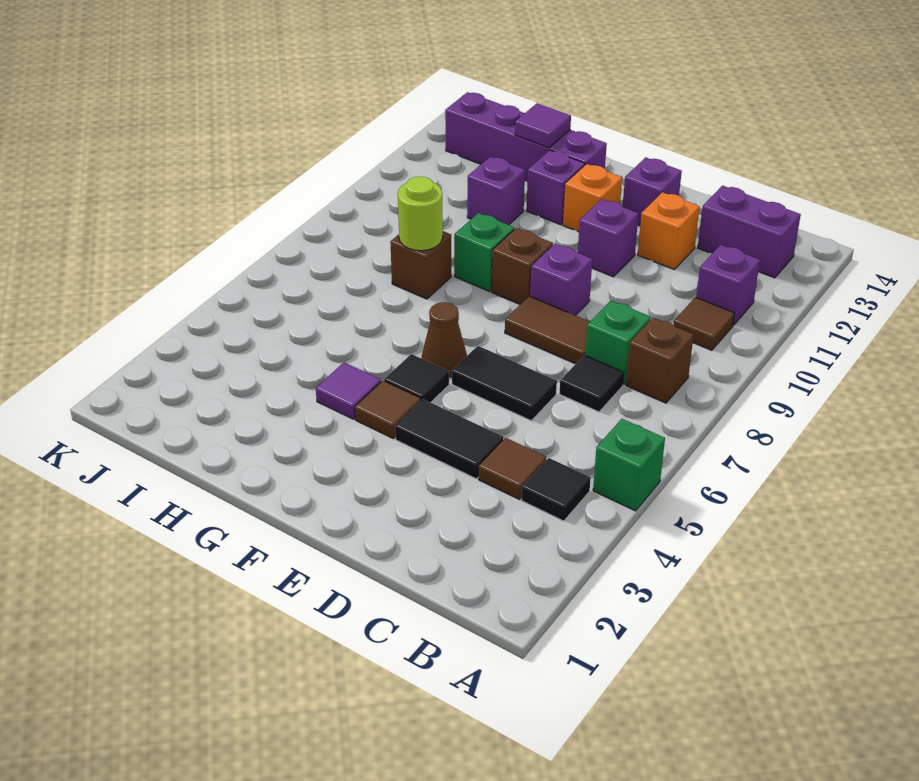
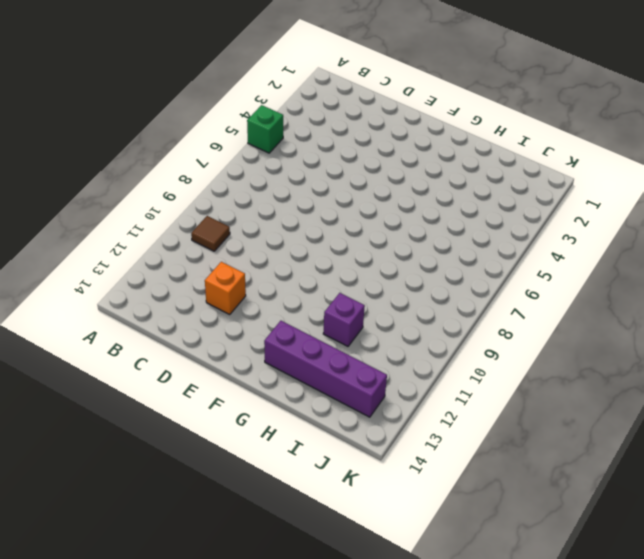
none -> black tile B4 level 1
none -> brown brick B8 level 1
none -> purple brick B11 level 1

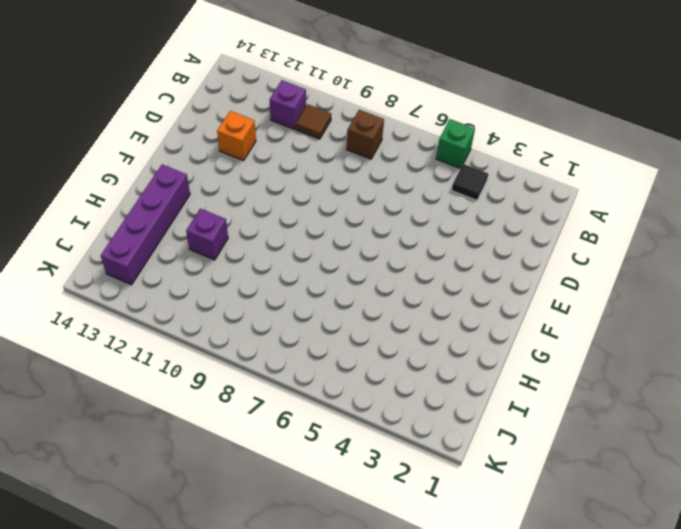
none -> purple brick B13:C13 level 1
none -> brown tile C4 level 1
none -> black tile C7 level 1

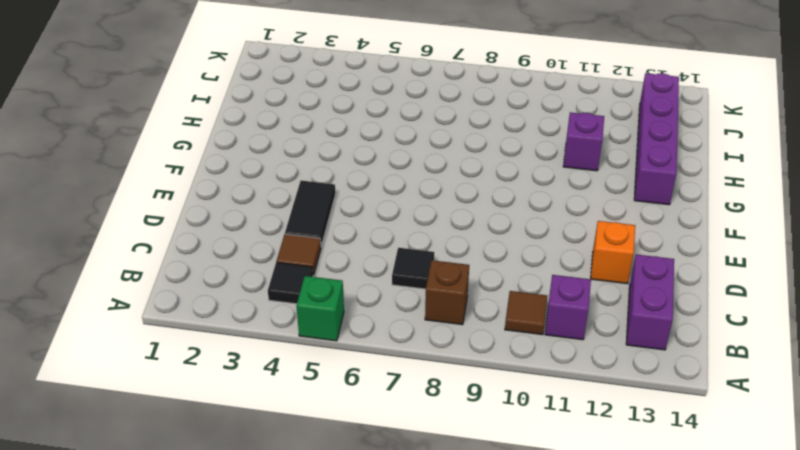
none -> green brick C8 level 1
none -> black tile D6:E6 level 1
none -> brown tile D8:E8 level 1

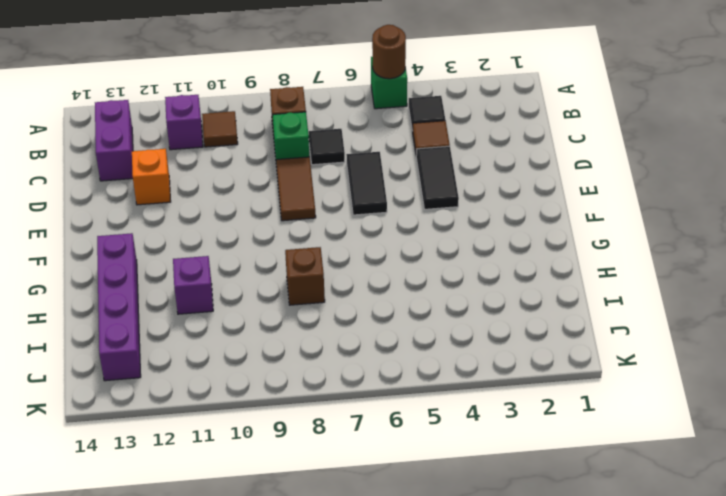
brown round brick A5 level 2 -> none
none -> purple brick E9 level 1
none -> purple brick E11 level 1
none -> purple brick E13 level 1

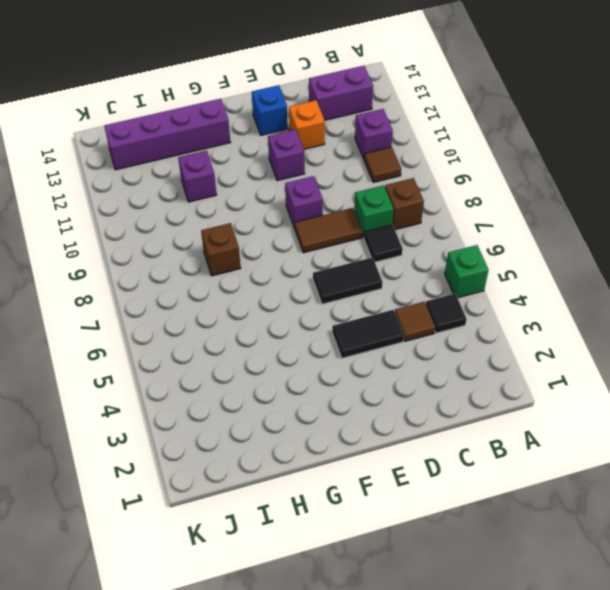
blue brick E13 level 1 -> purple brick E13 level 1
none -> brown tile F4 level 1
none -> black tile F5 level 1
none -> brown cone F6 level 1

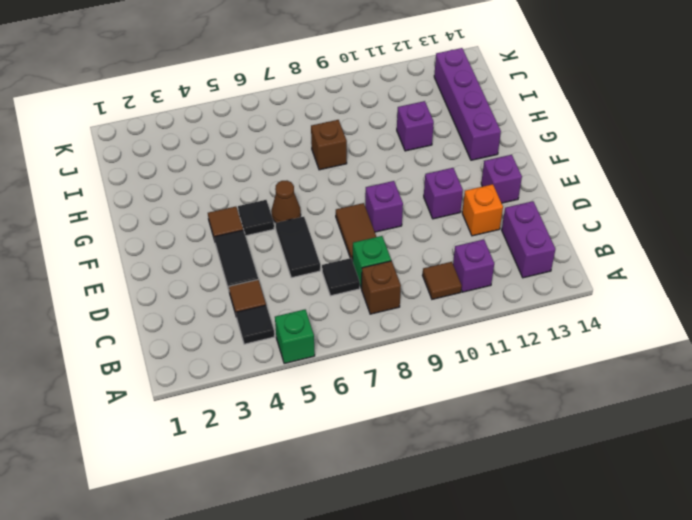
none -> brown brick F9 level 1
none -> orange brick F12 level 1
none -> purple tile G4 level 1

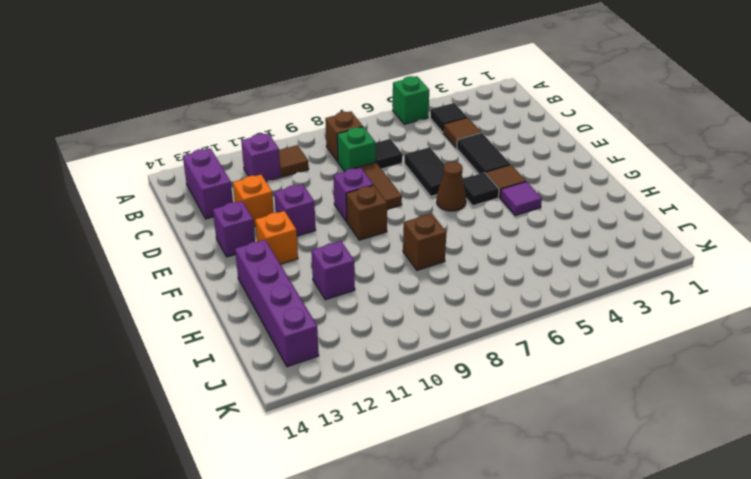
none -> green brick G9 level 1
none -> purple brick G12 level 1
none -> lime round brick H8 level 2

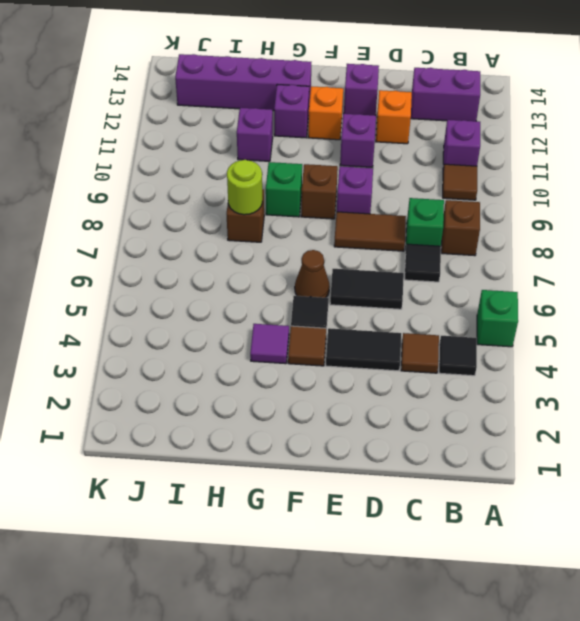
none -> purple tile H13 level 2

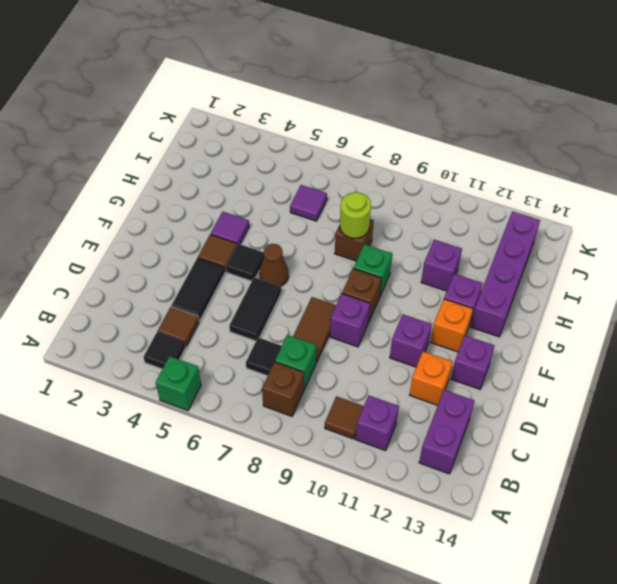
purple tile I6 level 1 -> purple tile H13 level 2

